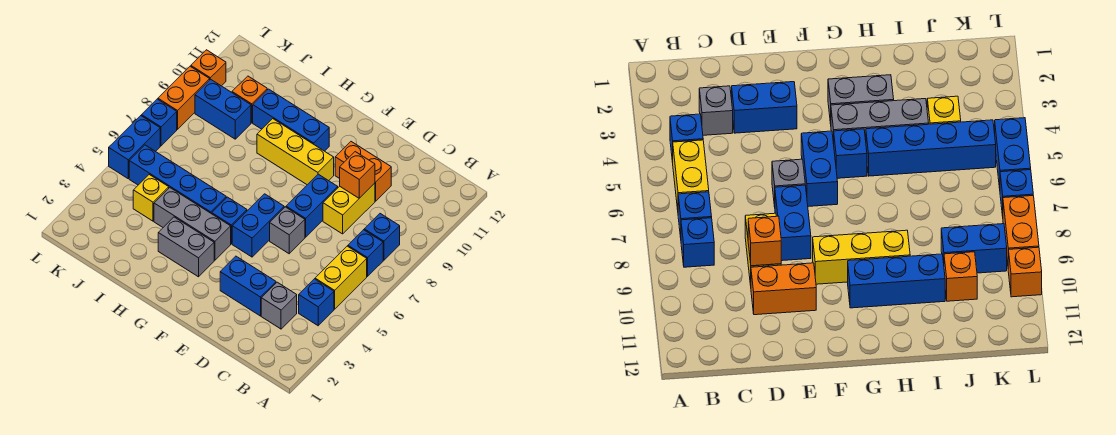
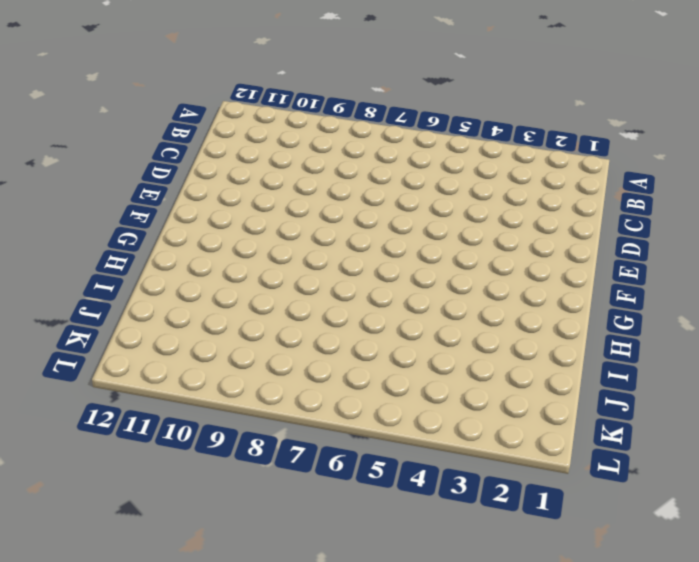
none -> blue brick B4 level 1
none -> yellow brick B5:B6 level 1
none -> blue brick B7 level 1

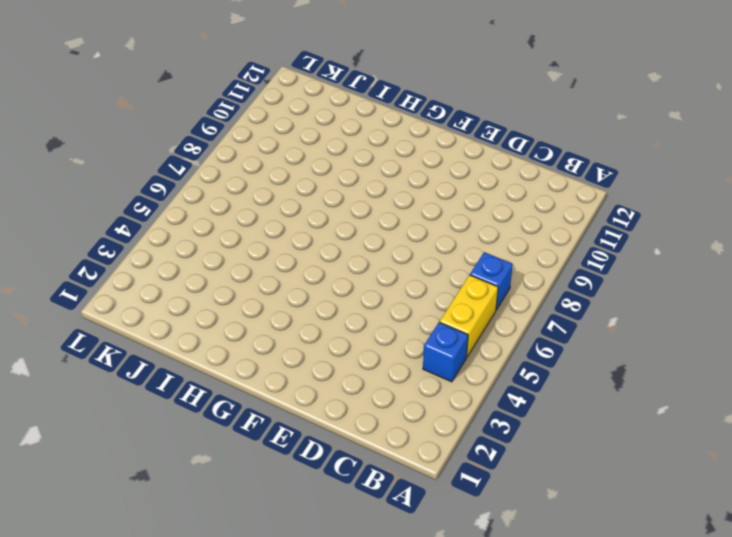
none -> blue brick B8 level 1
none -> grey brick C3 level 1
none -> blue brick D3:E3 level 1

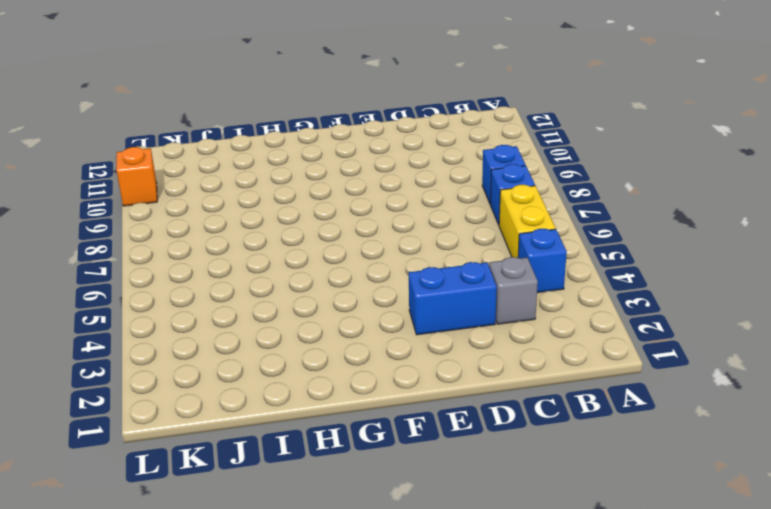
none -> yellow brick D8:D9 level 1
none -> orange brick D10:E10 level 1
none -> grey brick E6 level 1

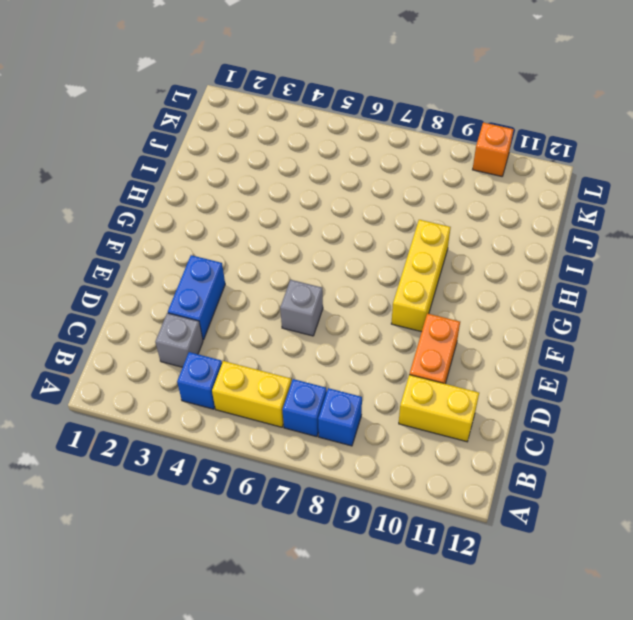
yellow brick C10:C11 level 1 -> yellow brick D8:D9 level 1
none -> blue brick E7:E8 level 1
none -> blue brick F5:F6 level 1
none -> grey brick G3:H3 level 1

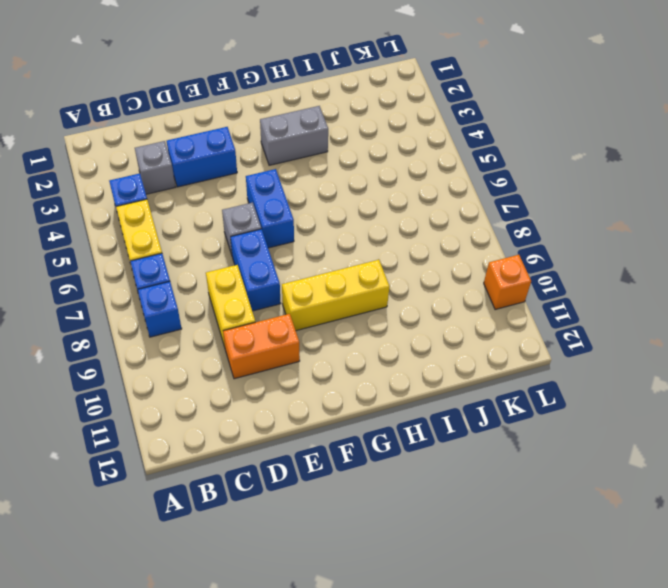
none -> grey brick G4:I4 level 1
none -> blue brick G5 level 1
none -> blue brick G10:I10 level 1

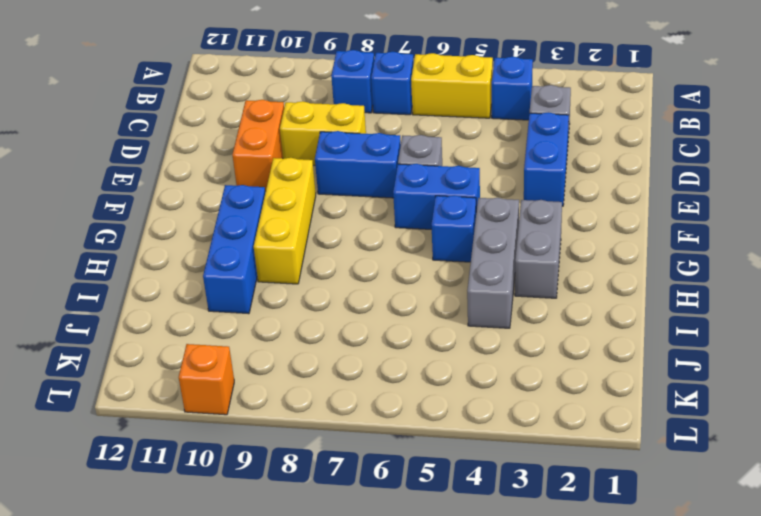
none -> blue brick H5:K5 level 1
none -> yellow brick J4 level 1
none -> blue brick J9:K9 level 1

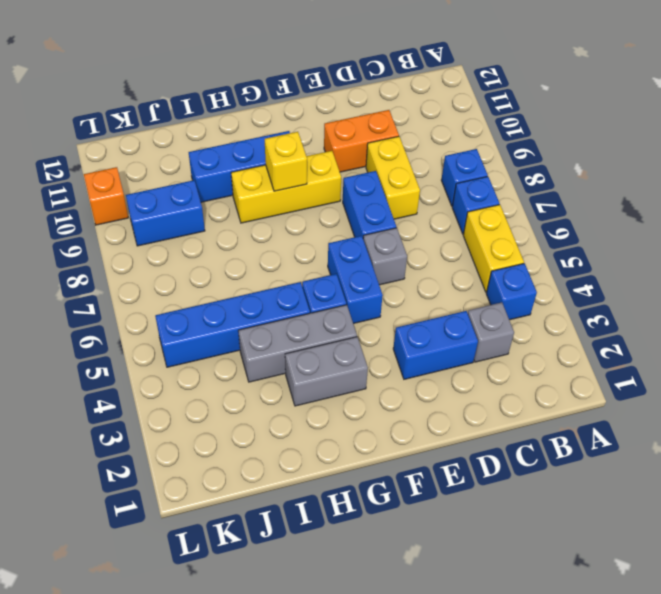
yellow brick G9 level 2 -> yellow brick J4 level 1
none -> orange brick J10 level 1
none -> blue brick L5:L6 level 1
none -> blue brick L7 level 1

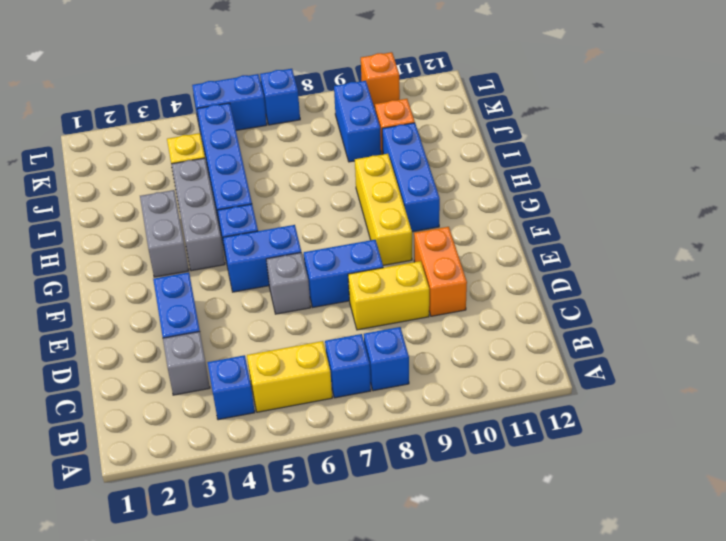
none -> orange brick L8:L9 level 1
none -> orange brick D9 level 2

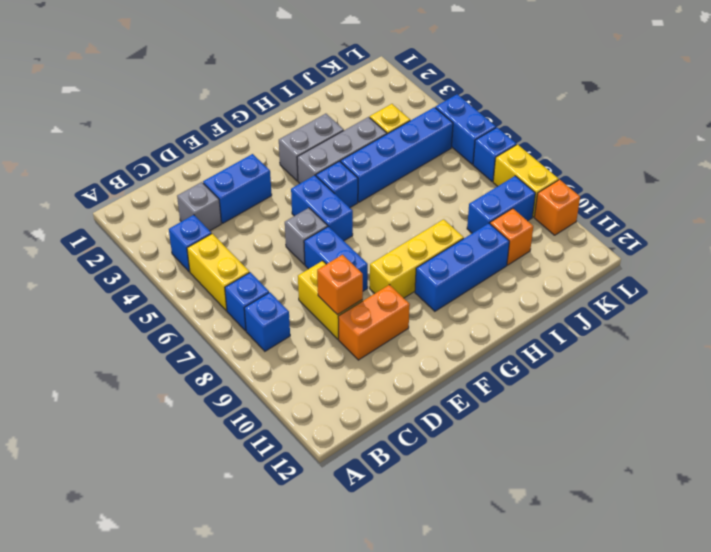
yellow brick L8:L9 level 1 -> orange brick L8:L9 level 1

